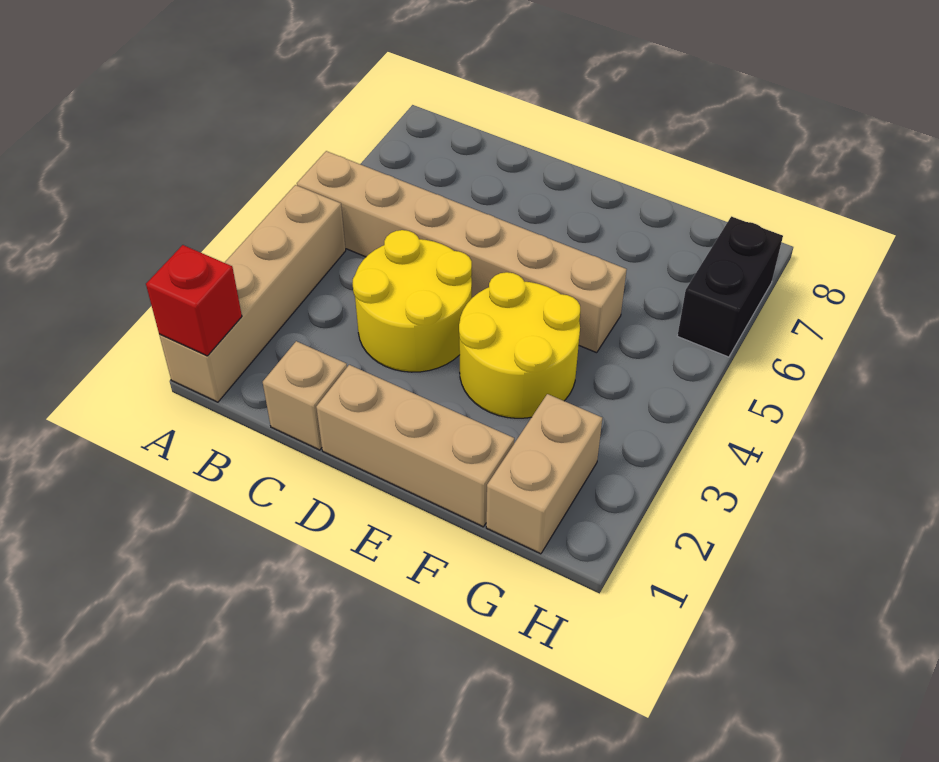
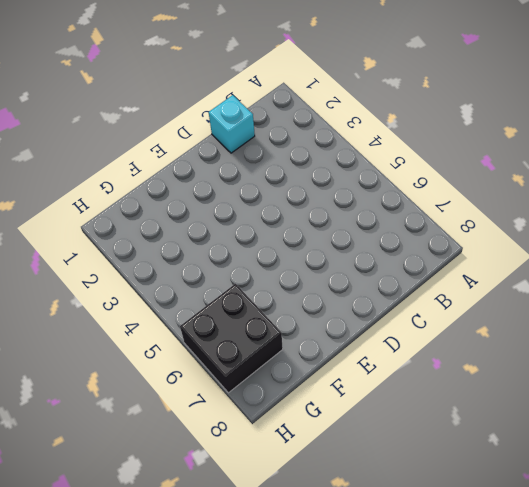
cyan brick C1 level 1 -> tan brick C1 level 1
black brick G6:H7 level 1 -> black brick H6:H7 level 1
none -> tan brick A1:A4 level 1
none -> tan brick A5:F5 level 1

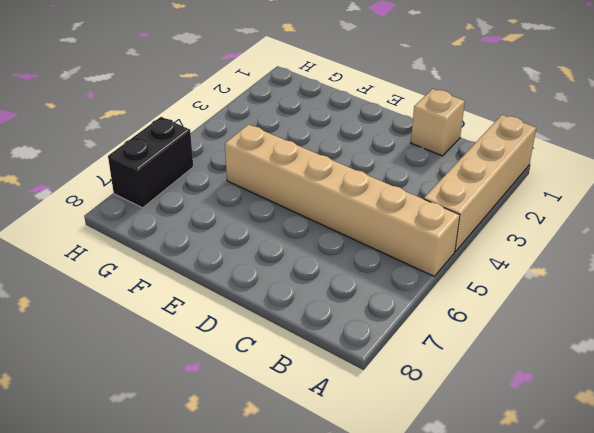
none -> yellow round brick C3:D4 level 1
none -> tan brick D1:F1 level 1

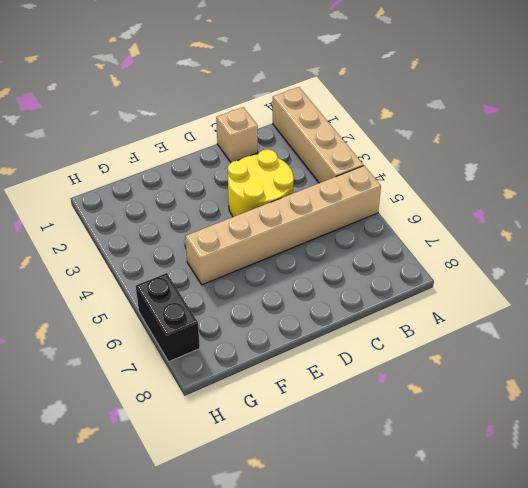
none -> tan brick D1:F1 level 1
none -> yellow round brick E3:F4 level 1

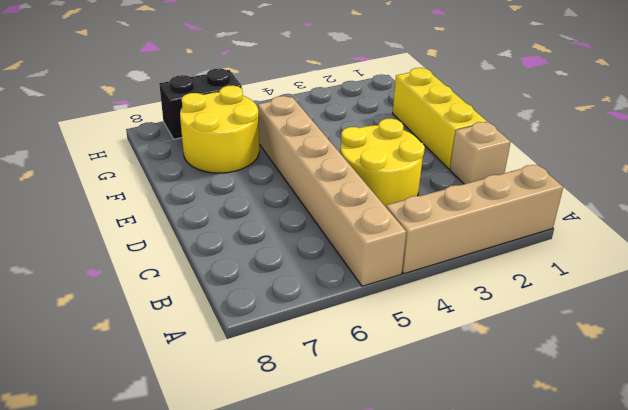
yellow brick D1:F1 level 1 -> tan brick D1:F1 level 1
yellow round brick F6:G7 level 1 -> yellow round brick E3:F4 level 1
none -> tan brick G1:G2 level 1
none -> red brick A1 level 2

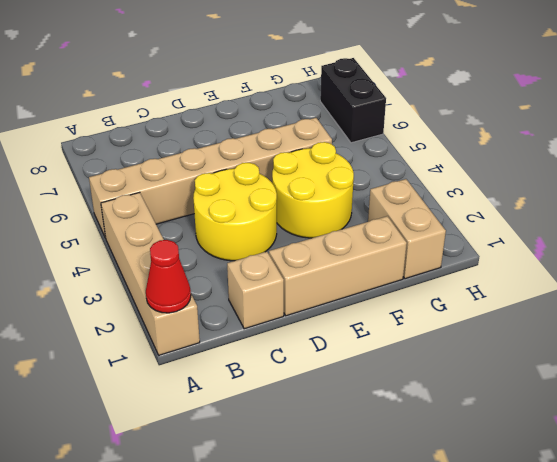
red cone A1 level 2 -> red brick A1 level 2

